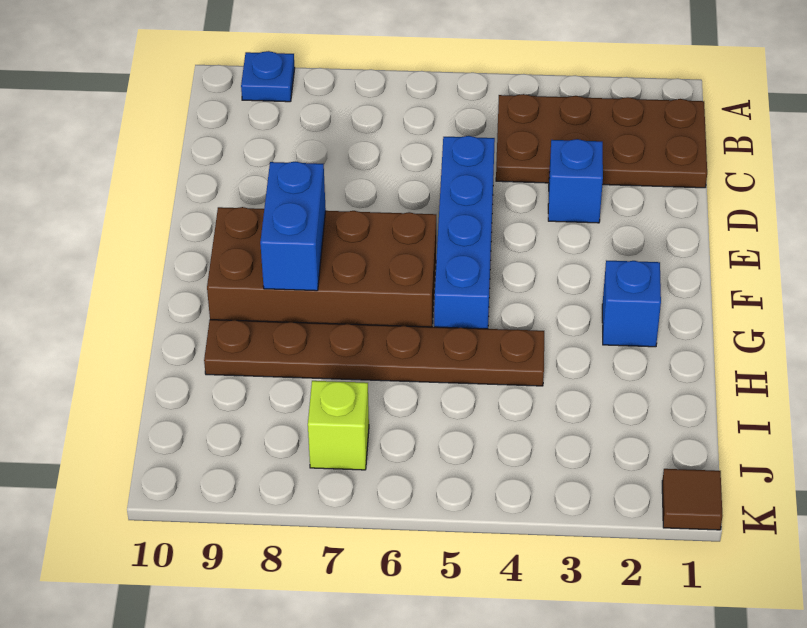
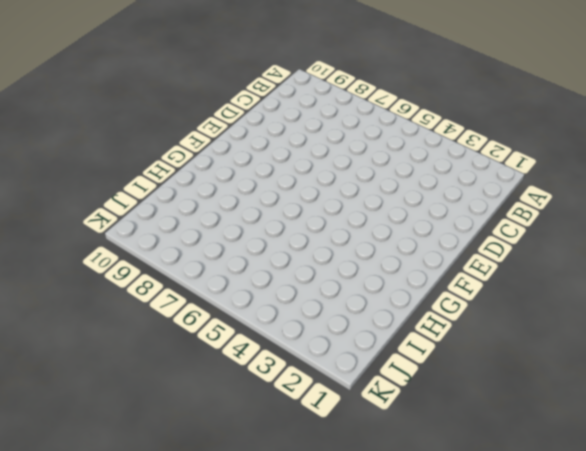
none -> blue plate A9 level 1
none -> brown plate B1:C4 level 1

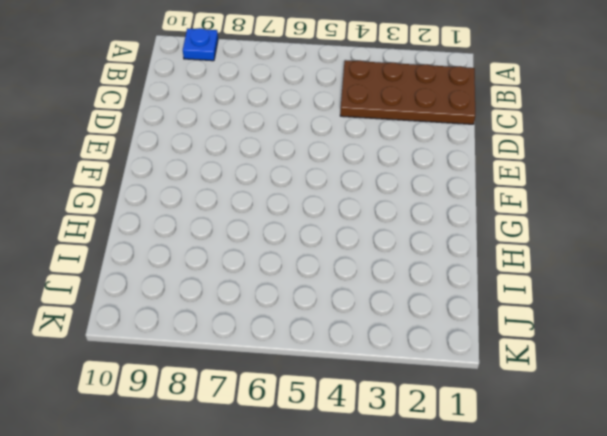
none -> blue brick D3 level 1
none -> blue brick D5:G5 level 1

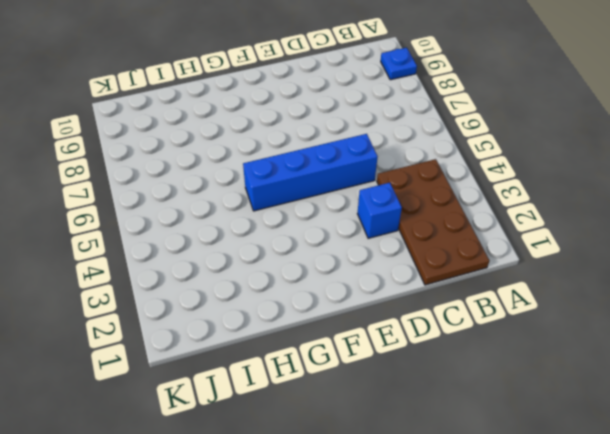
none -> brown brick F6:G9 level 1
none -> blue brick G2 level 1

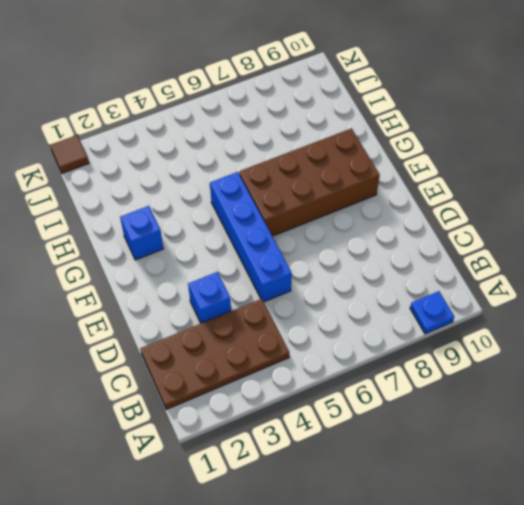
none -> brown plate H4:H9 level 1
none -> lime brick J7 level 1

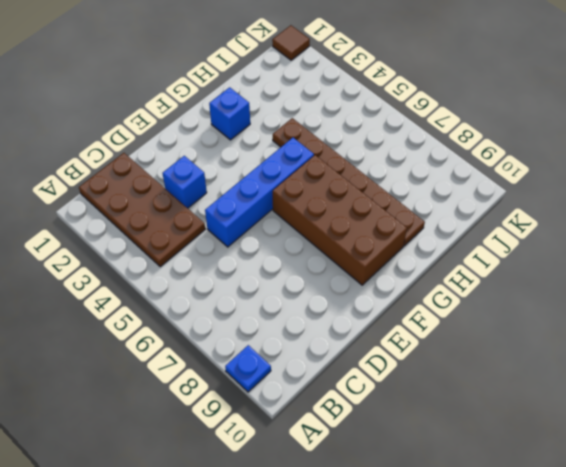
none -> lime brick J7 level 1
none -> blue brick F8:G8 level 2

